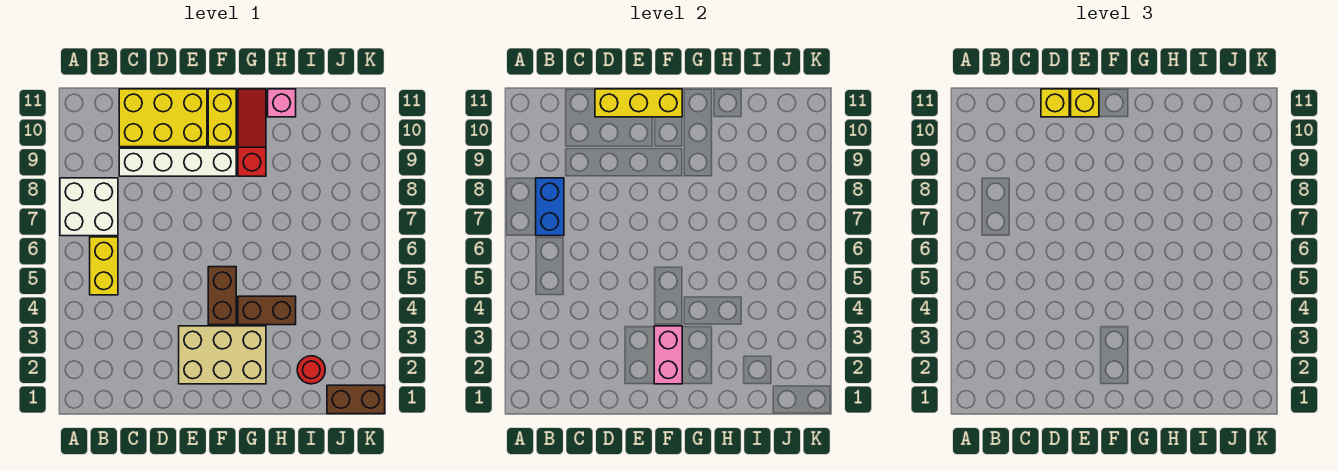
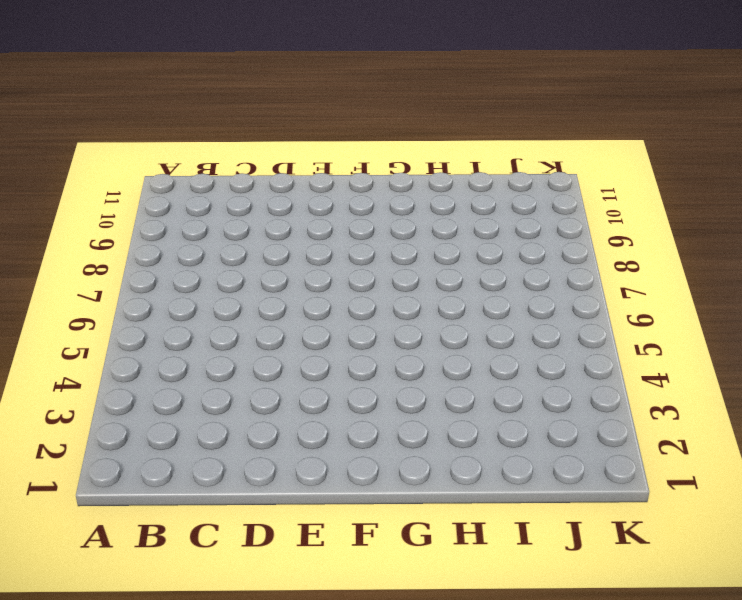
none -> white brick A7:B8 level 1
none -> yellow brick B5:B6 level 1
none -> white brick C9:F9 level 1

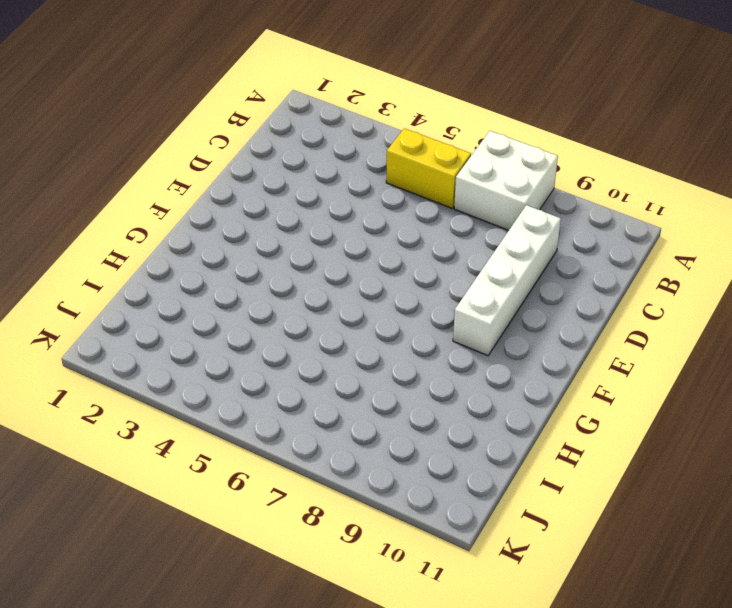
none -> yellow brick C10:E11 level 1
none -> tan brick E2:G3 level 1
none -> brown brick F4:F5 level 1

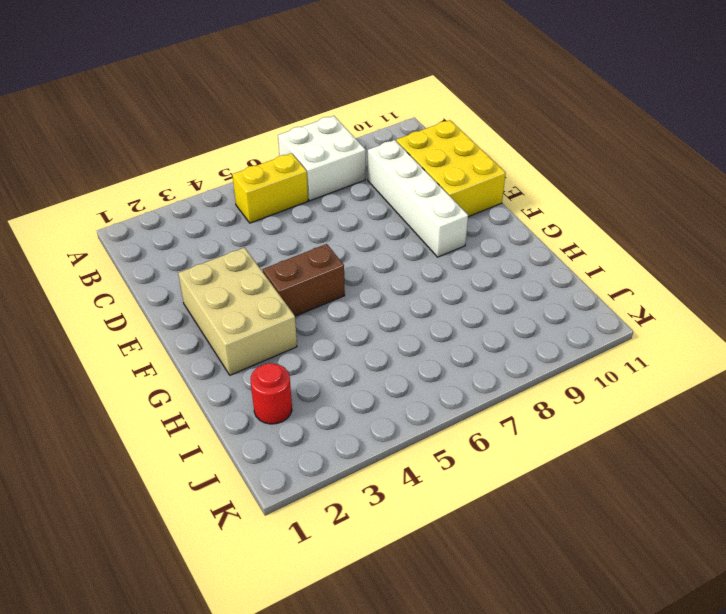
none -> yellow brick F10:F11 level 1
none -> brown brick G4:H4 level 1
none -> red slope G9:G11 level 1 top 9

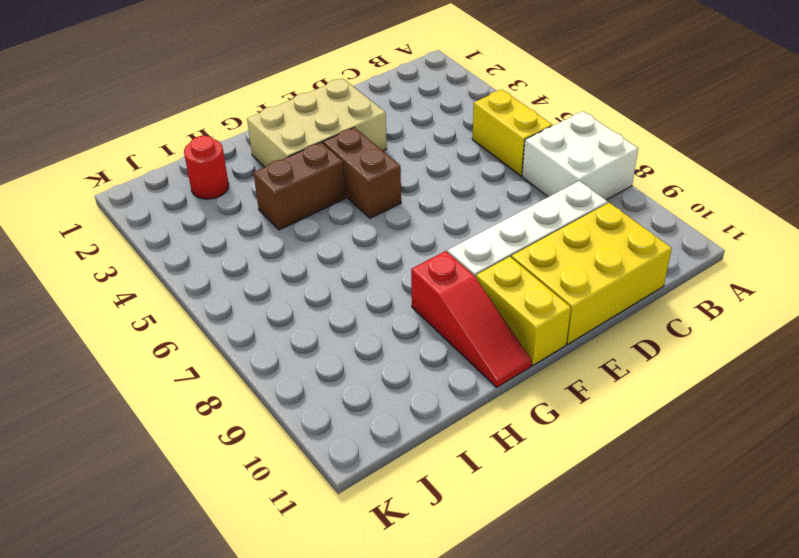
none -> pink brick H11 level 1
none -> brown brick J1:K1 level 1
none -> blue brick B7:B8 level 2

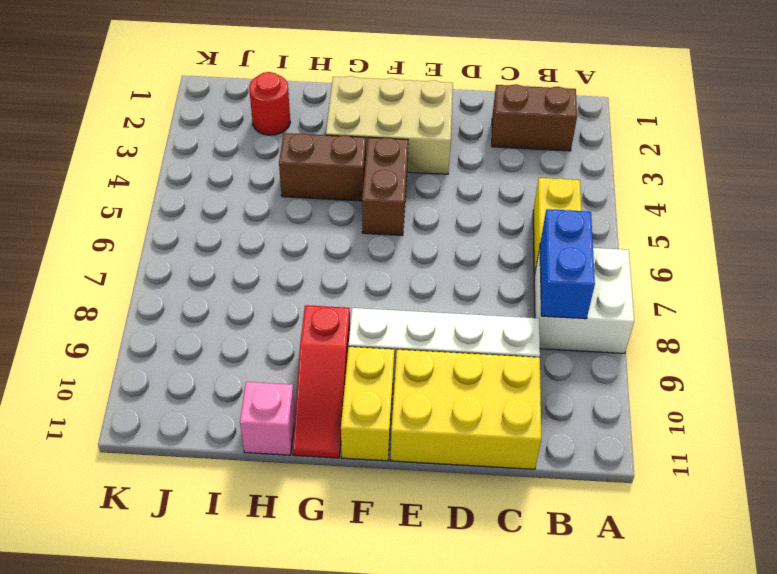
brown brick B2:C2 level 1 -> brown brick J1:K1 level 1
none -> yellow brick D11:F11 level 2
none -> pink brick F2:F3 level 2
none -> yellow brick D11 level 3

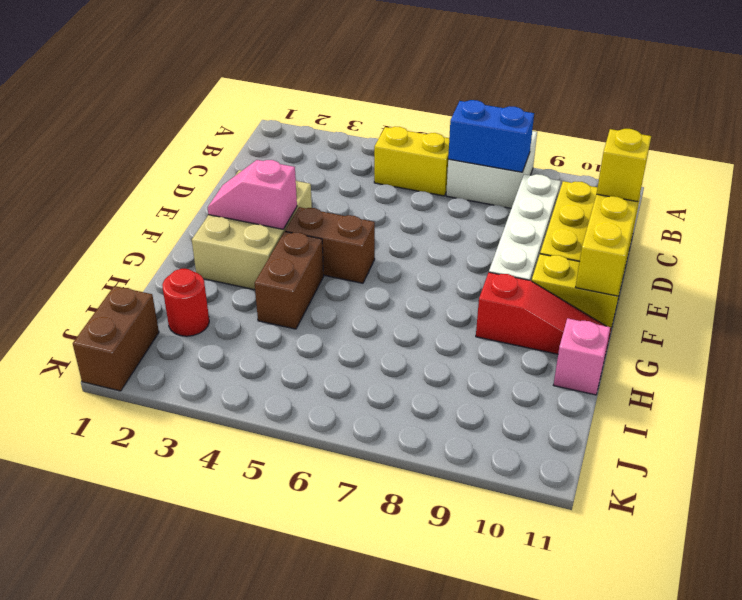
pink slope F2:F3 level 2 top 3 -> pink brick F2:F3 level 2
none -> yellow brick E11 level 3

